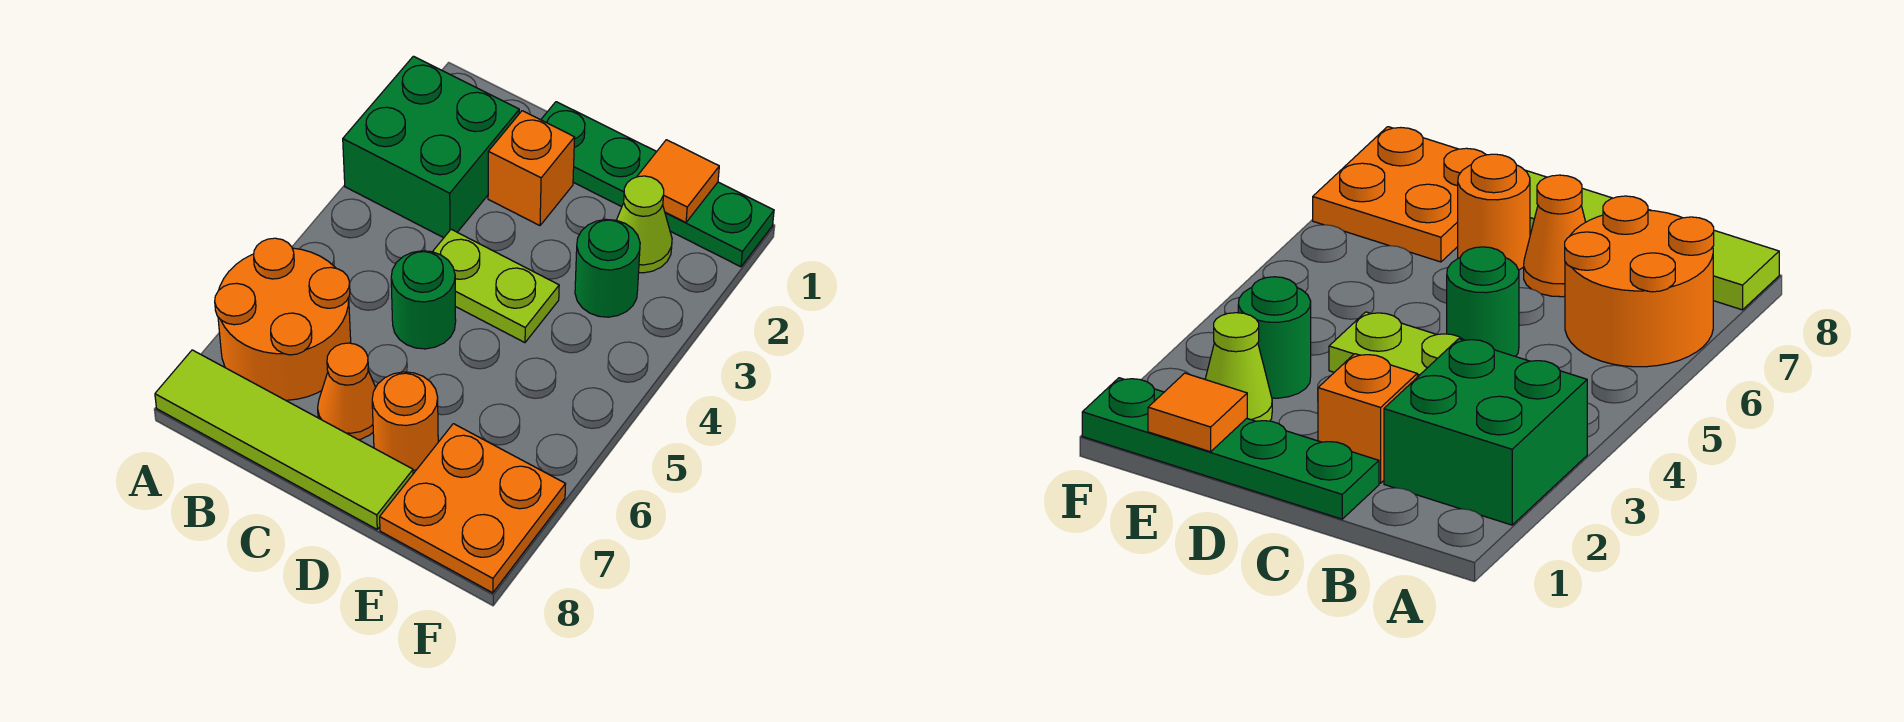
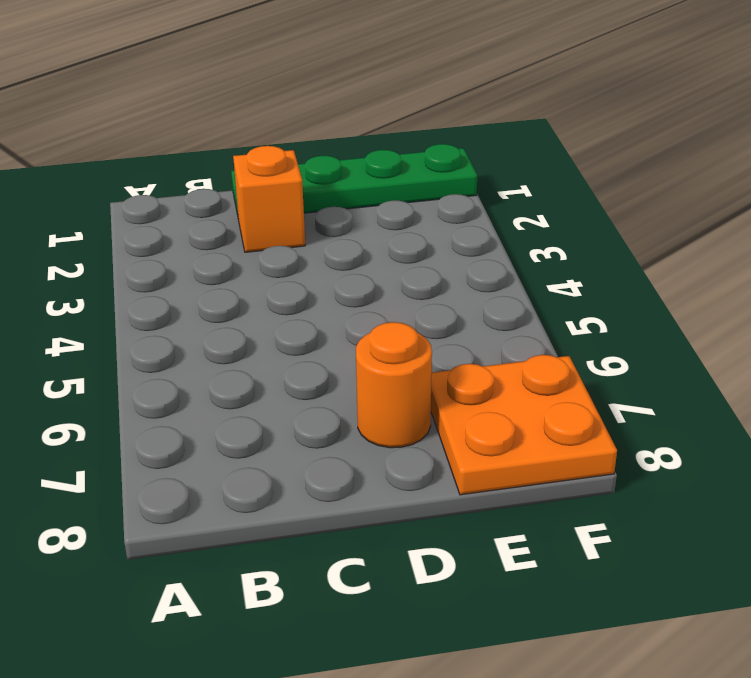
none -> green brick A2:B3 level 1
none -> orange round brick A6:B7 level 1
none -> lime tile A8:D8 level 1

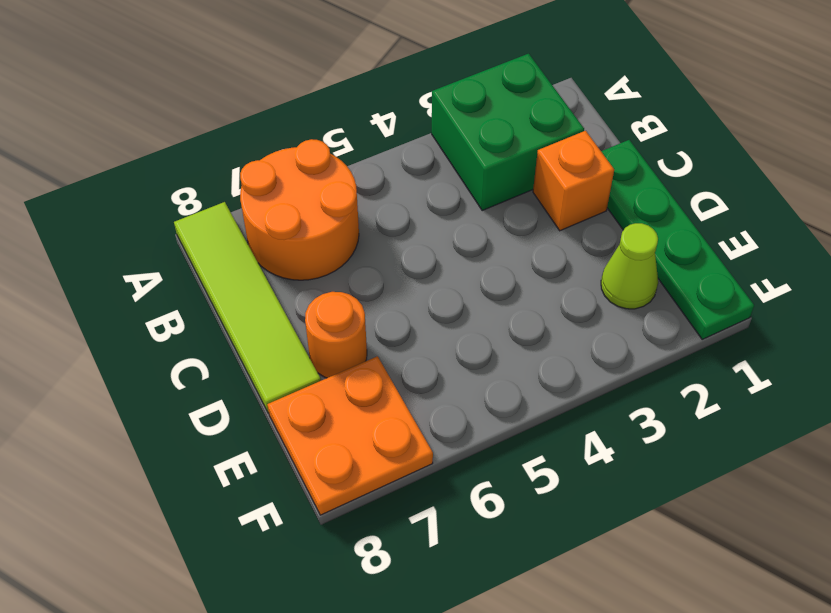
none -> lime plate C4:D4 level 1
none -> green round brick C5 level 1
none -> orange cone C7 level 1

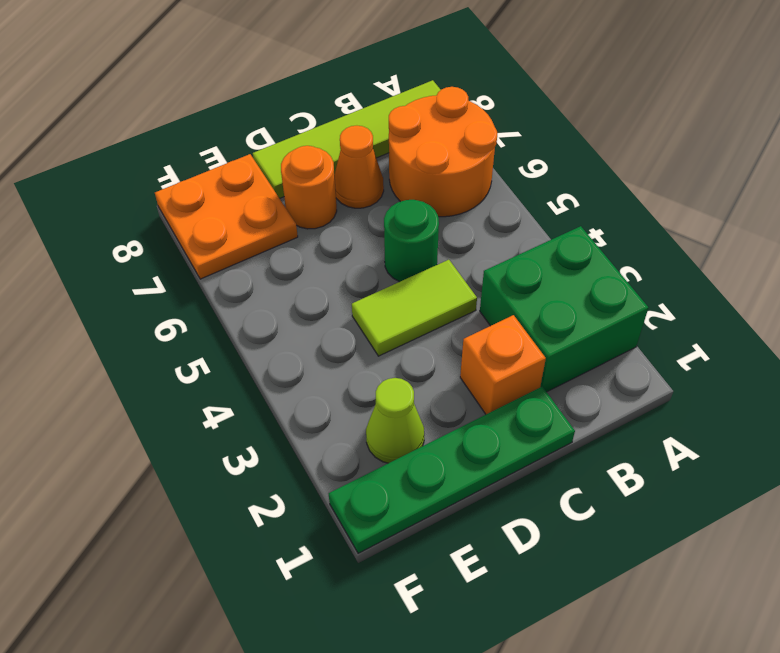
lime tile C4:D4 level 1 -> lime plate C4:D4 level 1
none -> green round brick E3 level 1
none -> orange tile E1 level 2

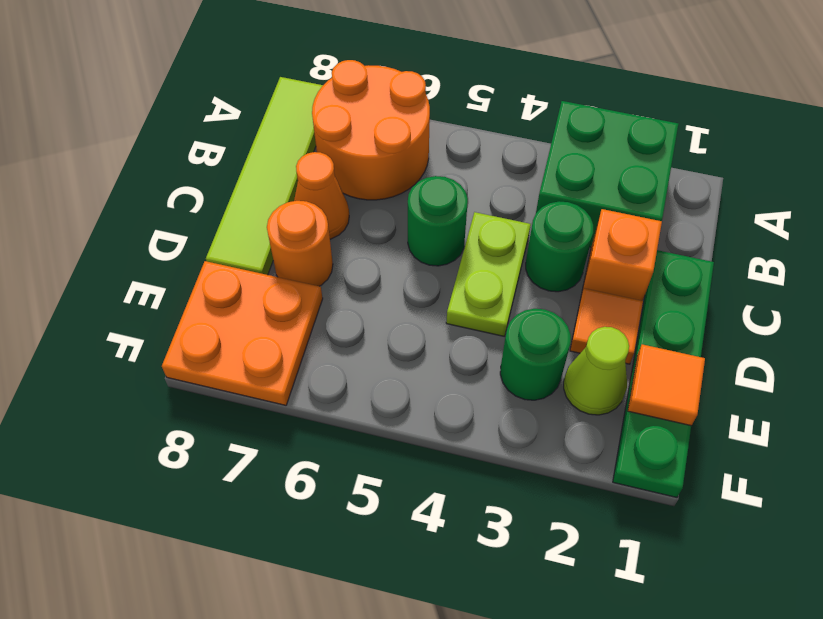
green round brick C3 level 1 -> none
orange tile D2 level 1 -> none

